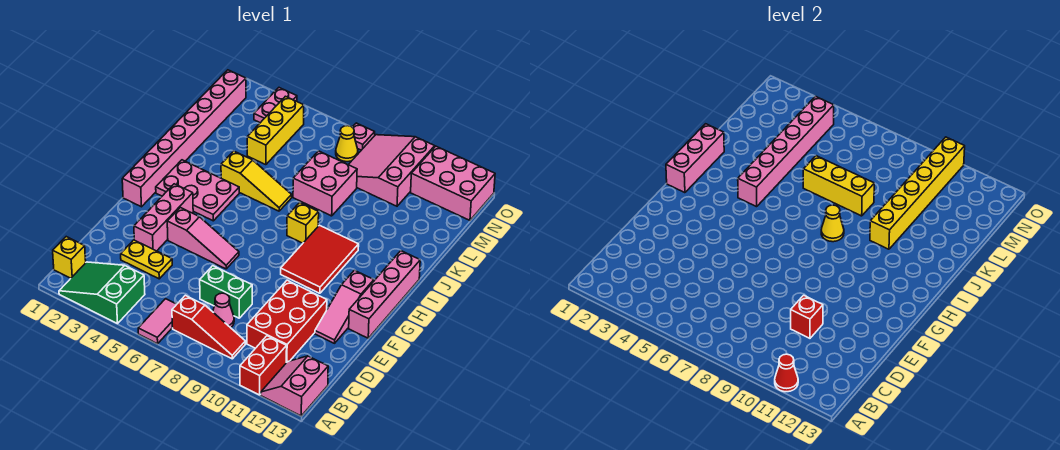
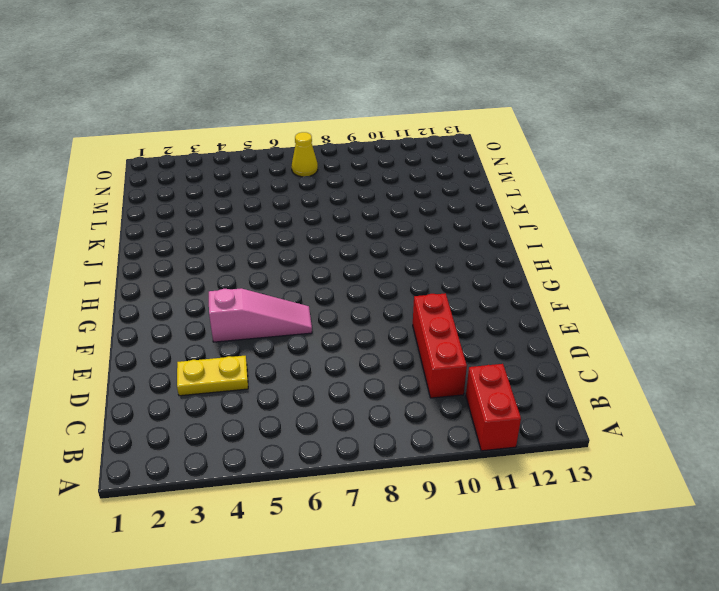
red brick C10:E10 level 1 -> red brick C10:E11 level 1
none -> green slope A2:B4 level 1 top 4
none -> pink tile A6:B6 level 1
none -> pink slope A12:B13 level 1 top 13
none -> yellow brick B1 level 1

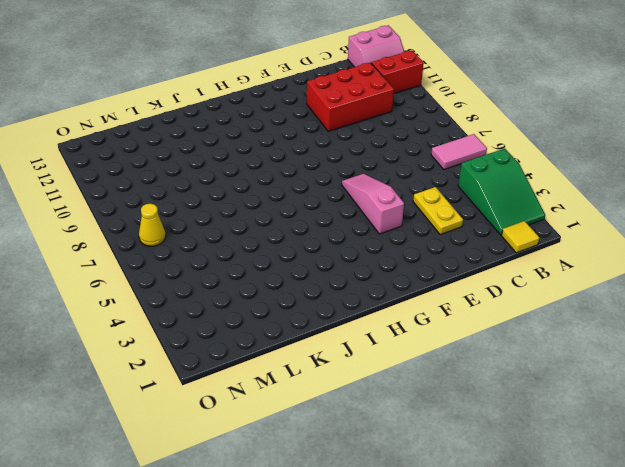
yellow tile B1 level 1 -> yellow brick B1 level 1
none -> red slope B7:B9 level 1 top 7
none -> pink cone C8 level 1
none -> green brick D7:D8 level 1
none -> pink brick E3:G3 level 1

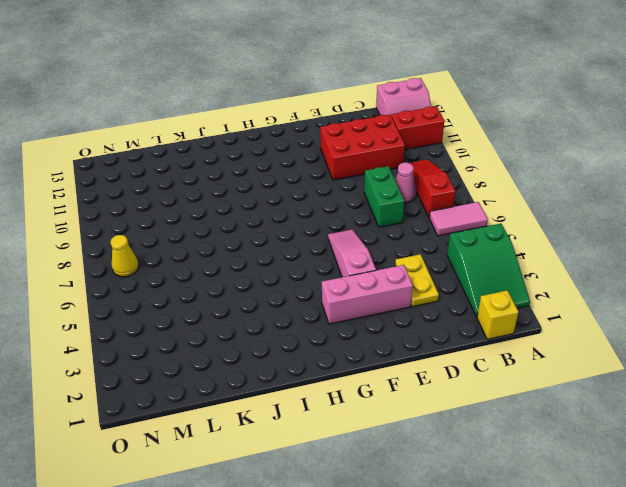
none -> pink slope E12:G12 level 1 top G
none -> pink brick F13:I13 level 1
none -> pink brick G1:N1 level 1
none -> red tile G9:I10 level 1

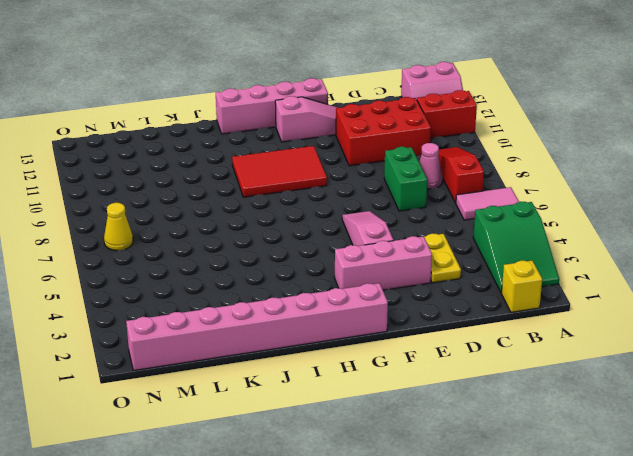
none -> pink plate H2:I4 level 1
none -> yellow brick I8 level 1
none -> yellow slope J4:J6 level 1 top 4
none -> pink brick K7:L8 level 1

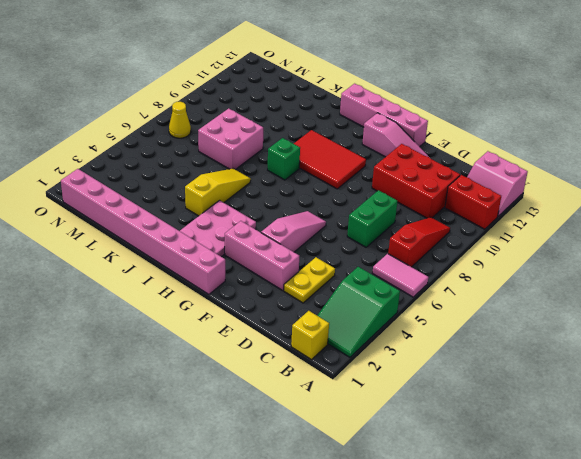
green brick I8 level 1 -> yellow brick I8 level 1
none -> pink cone C8 level 1
none -> yellow brick L4:N4 level 1
none -> pink slope M8:O10 level 1 top 10
none -> pink plate N3:O3 level 1

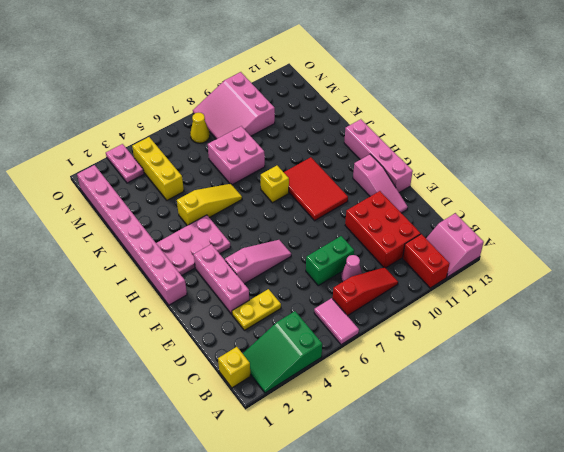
none -> pink brick N11:O13 level 1
none -> pink plate O7 level 1
none -> red cone A11 level 2
none -> red brick D10 level 2

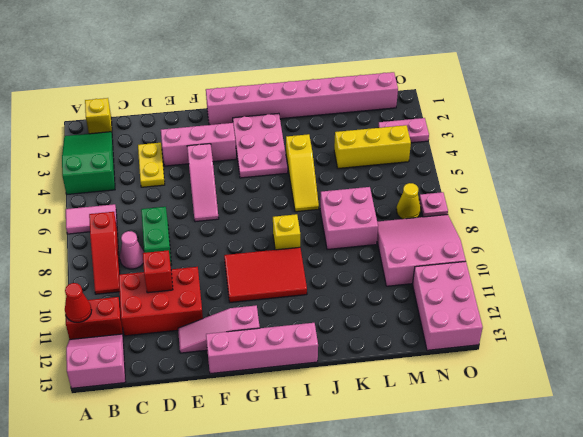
none -> pink brick H1:J1 level 2
none -> pink brick I4:N4 level 2
none -> yellow cone I8 level 2
none -> yellow brick J10:O10 level 2

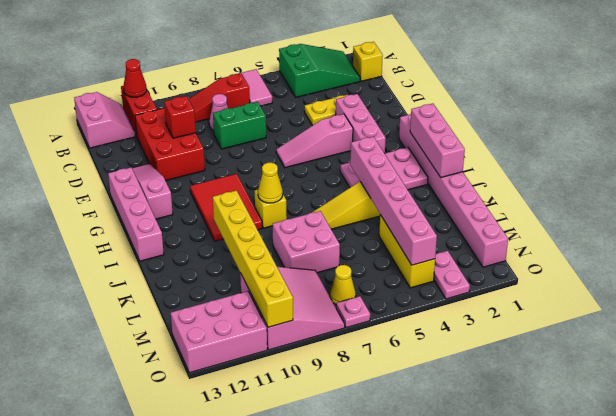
none -> yellow brick K6:K8 level 2

